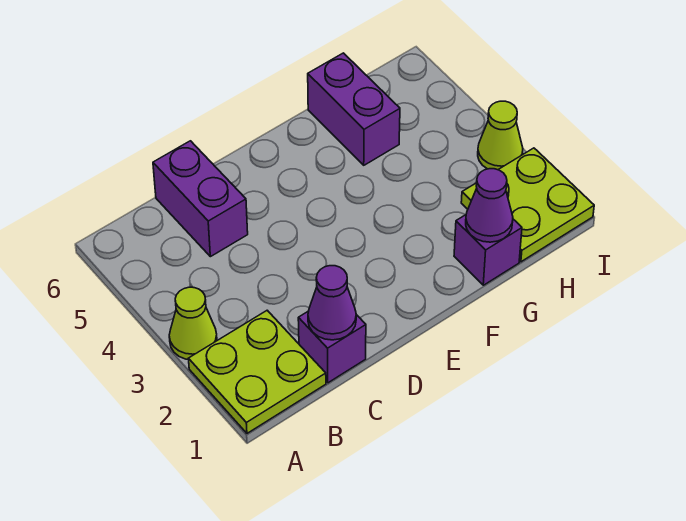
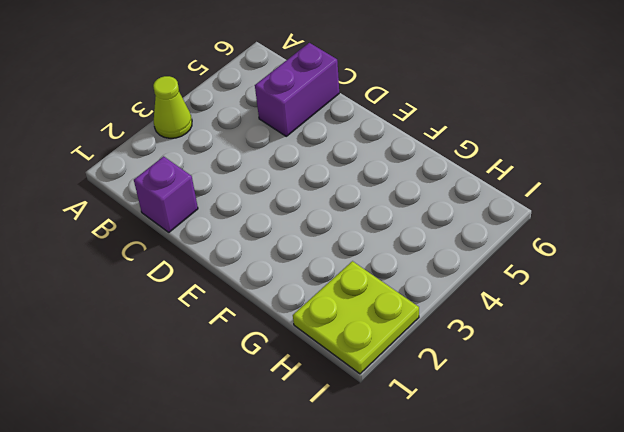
none -> lime plate A1:B2 level 1
none -> purple brick G1 level 1

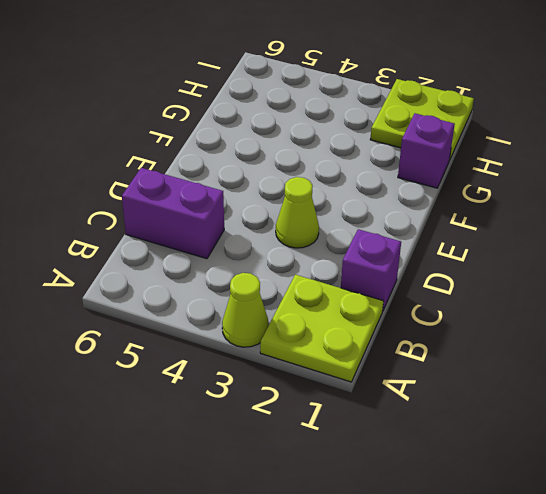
lime cone D3 level 1 -> lime cone I3 level 1
none -> purple brick G5:G6 level 1
none -> purple cone C1 level 2

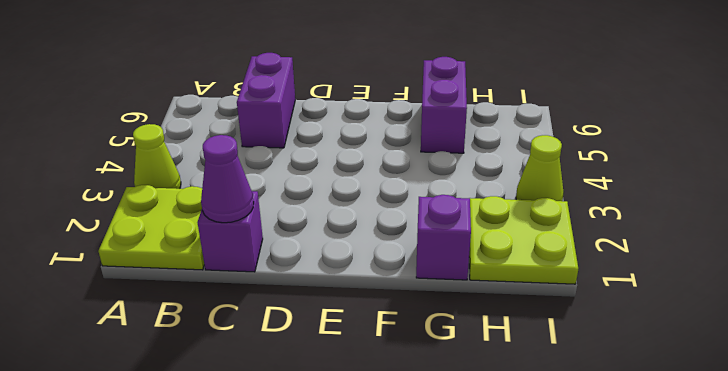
none -> purple cone G1 level 2

